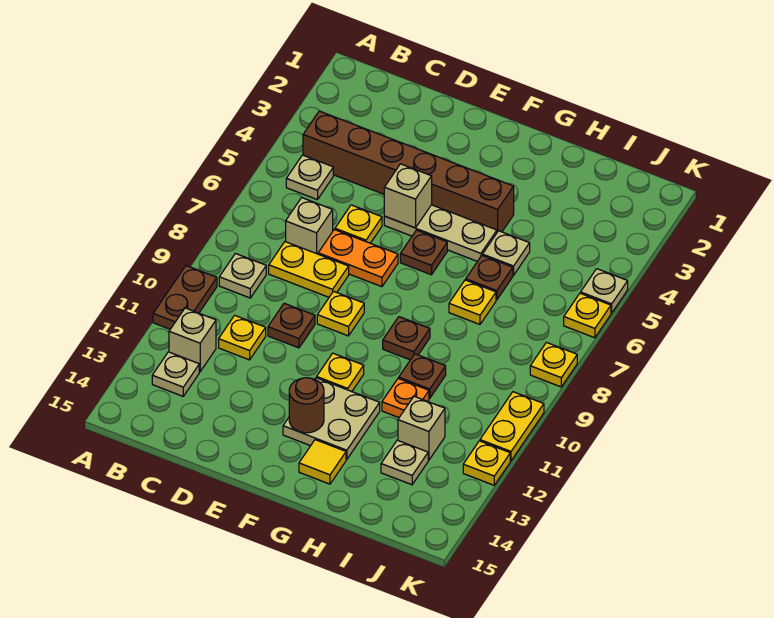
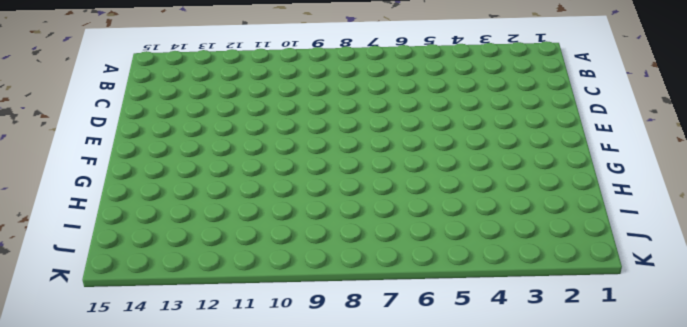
none -> brown plate A10:A11 level 1
none -> brown brick B4:G4 level 1
none -> tan plate B5 level 1
none -> tan plate B9 level 1

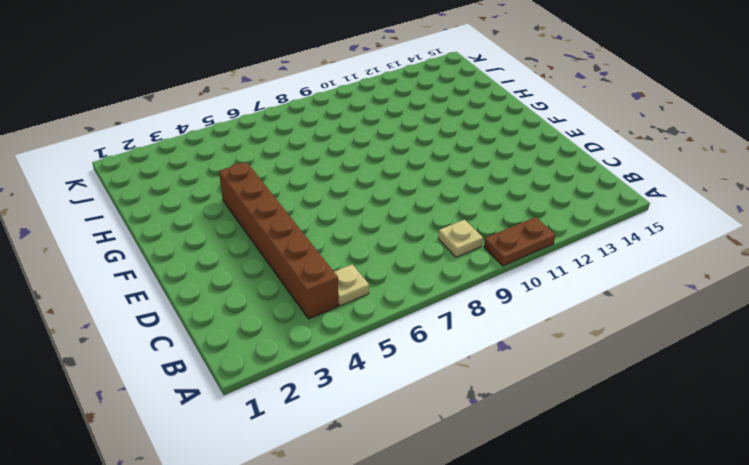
none -> tan brick B12 level 1
none -> tan plate B13 level 1
none -> tan brick C7 level 1
none -> yellow plate C8:D8 level 1

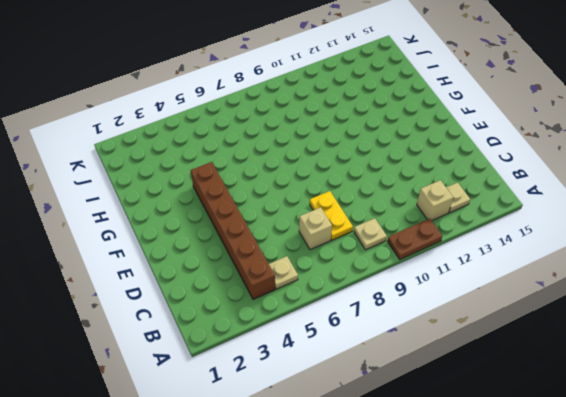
none -> yellow plate C11 level 1
none -> yellow plate D6 level 1
none -> orange plate D7:E7 level 1
none -> brown plate D10 level 1

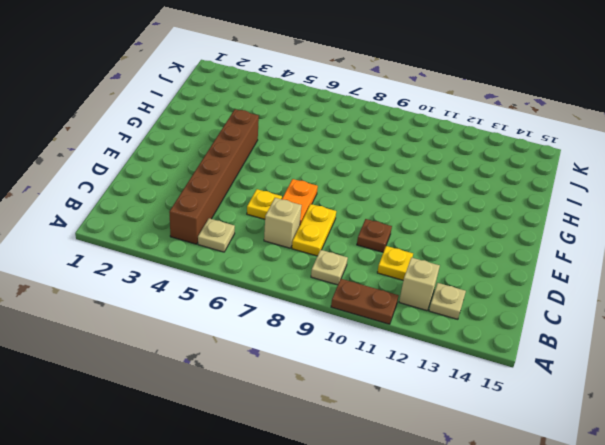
none -> tan plate E5:G5 level 1
none -> yellow plate E9 level 1
none -> brown plate F6 level 1
none -> yellow plate F11 level 1

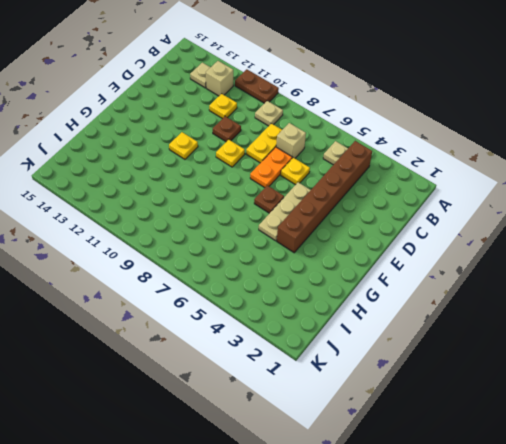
none -> tan plate F12:G13 level 1
none -> brown plate G9 level 1
none -> yellow tile G14 level 1
none -> tan plate H5 level 1

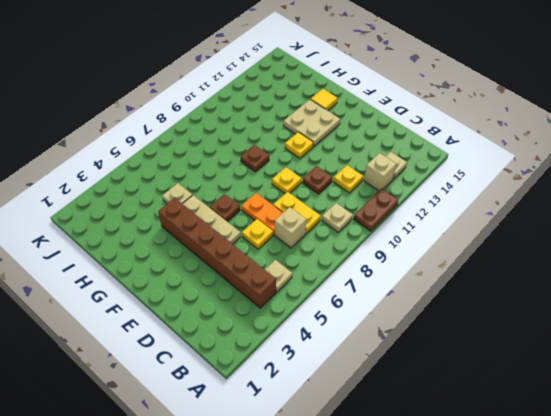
none -> brown plate H6 level 1
none -> yellow plate H7 level 1
none -> brown plate H10 level 1
none -> orange plate H11 level 1

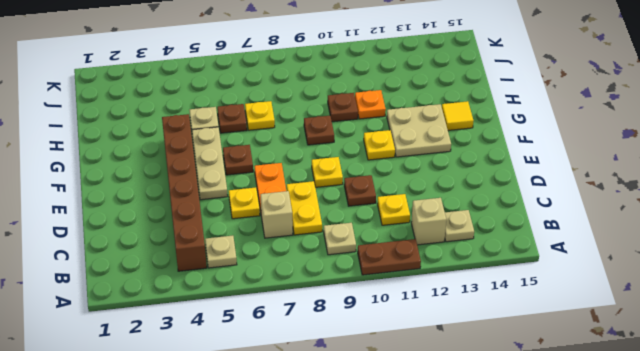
none -> tan brick I12 level 1
none -> tan plate I13 level 1
none -> tan plate K5 level 1
none -> yellow plate K6 level 1

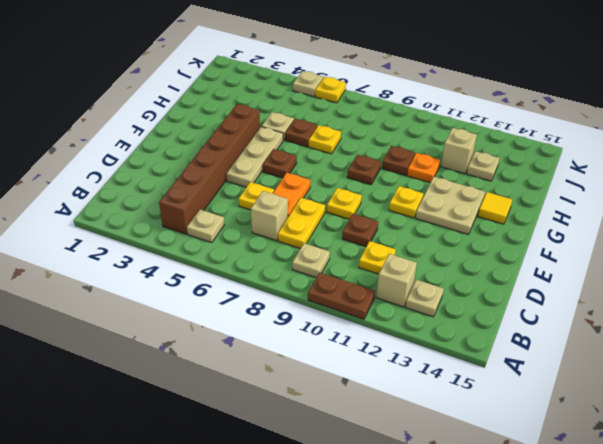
none -> yellow plate K8 level 1
none -> yellow plate K10:K11 level 1
none -> yellow plate K12 level 1
none -> tan brick E5 level 2

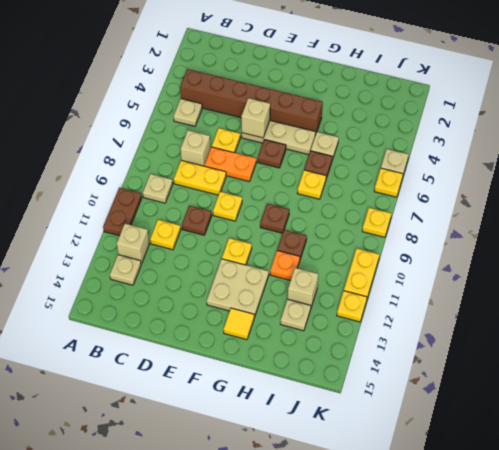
none -> brown round brick F13 level 2

